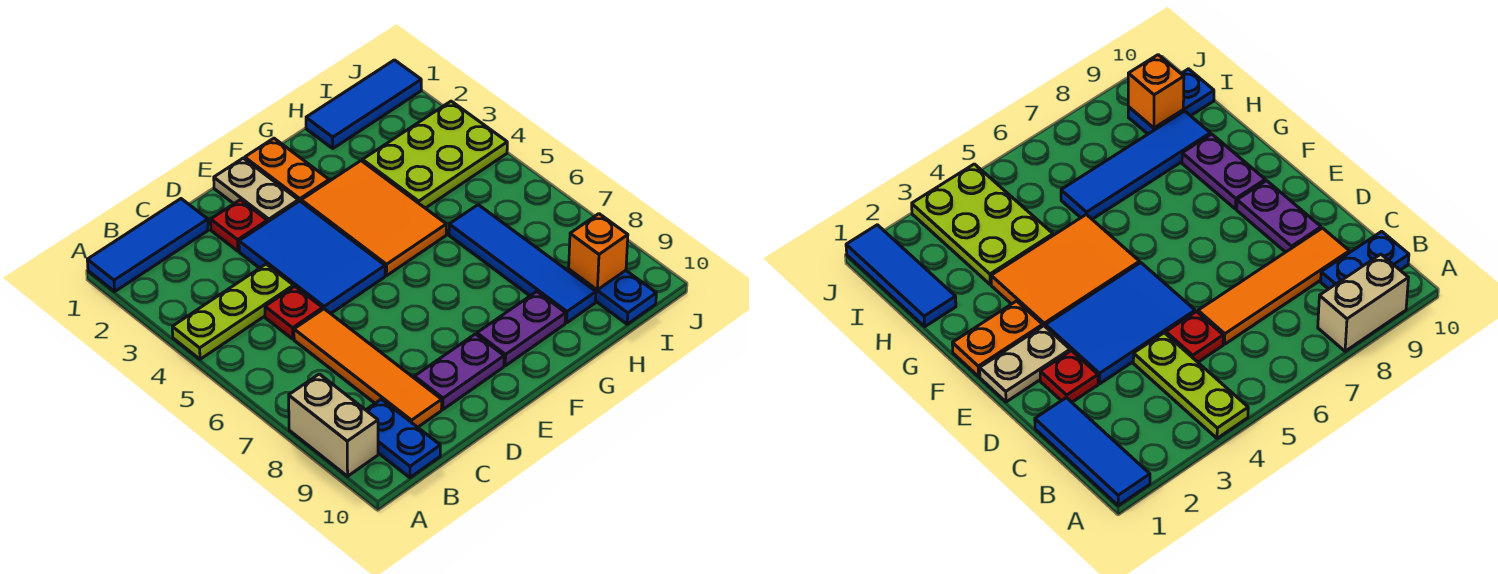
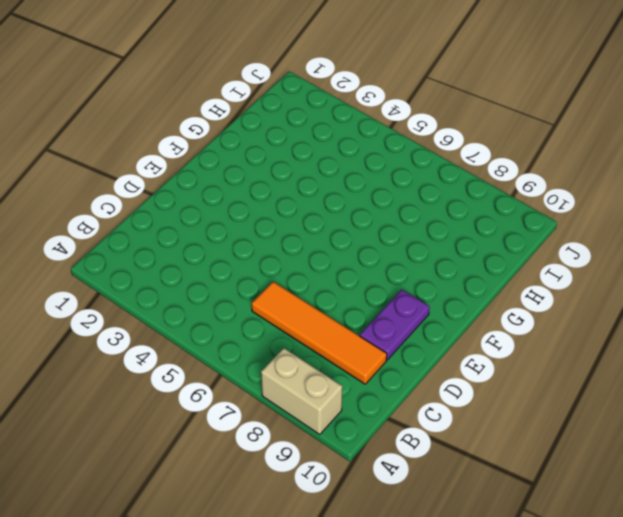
none -> blue tile A1:C1 level 1
none -> lime plate A4:C4 level 1
none -> blue plate B9:B10 level 1

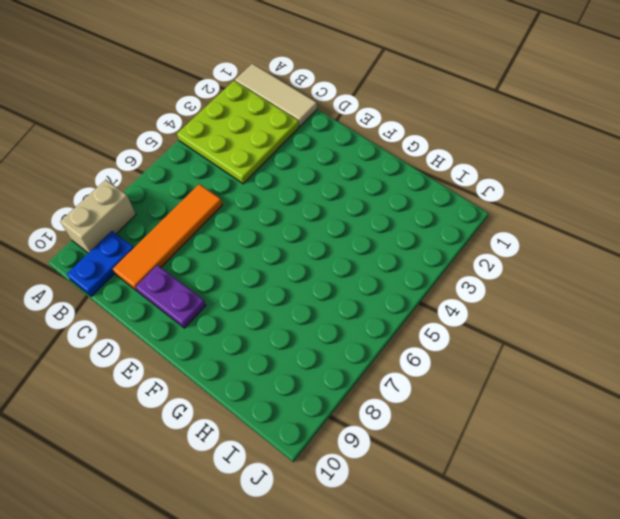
tan tile A1:C1 level 1 -> blue tile A1:C1 level 1
lime plate A2:C4 level 1 -> lime plate A4:C4 level 1
none -> red plate C5 level 1
none -> red plate D2 level 1
none -> blue tile D3:E5 level 1

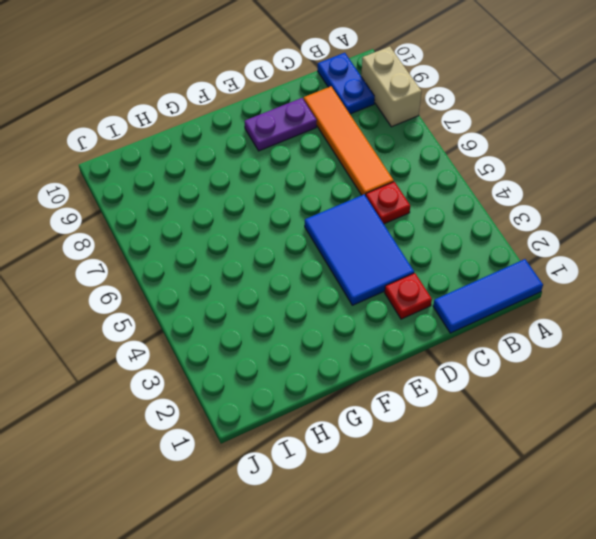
none -> lime plate A4:C4 level 1
none -> tan plate E1:E2 level 1
none -> orange plate F1:F2 level 1

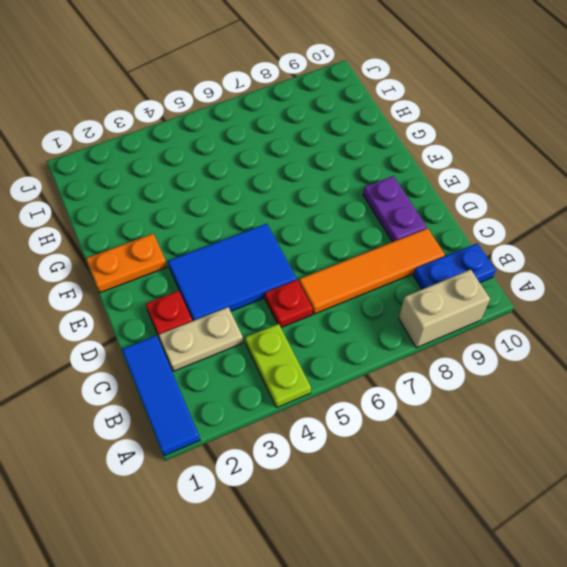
lime plate A4:B4 level 1 -> lime plate A4:C4 level 1
tan plate C2:C3 level 1 -> tan plate E1:E2 level 1
none -> orange tile F3:G5 level 1
none -> purple plate F9:G9 level 1
none -> blue tile H1:J1 level 1

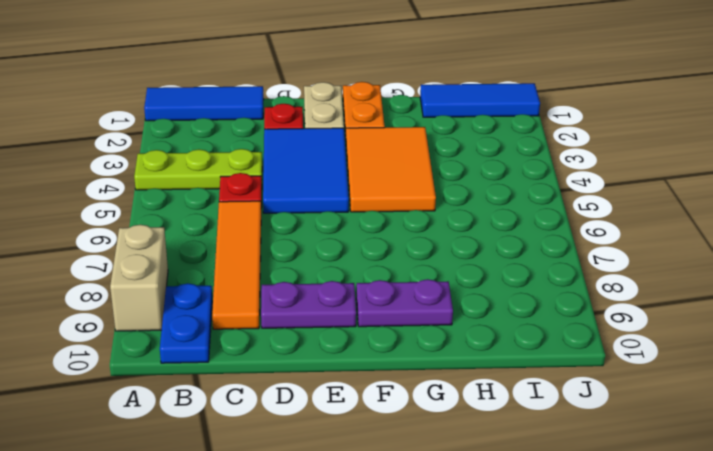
none -> lime plate H3:J4 level 1
none -> blue tile H6:H9 level 1
none -> blue plate I9:I10 level 1

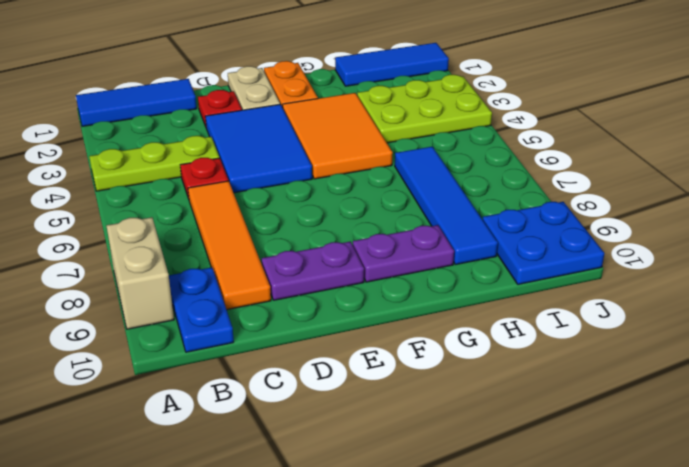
blue plate I9:J10 level 1 -> blue plate I9:I10 level 1
none -> orange brick I9 level 2

